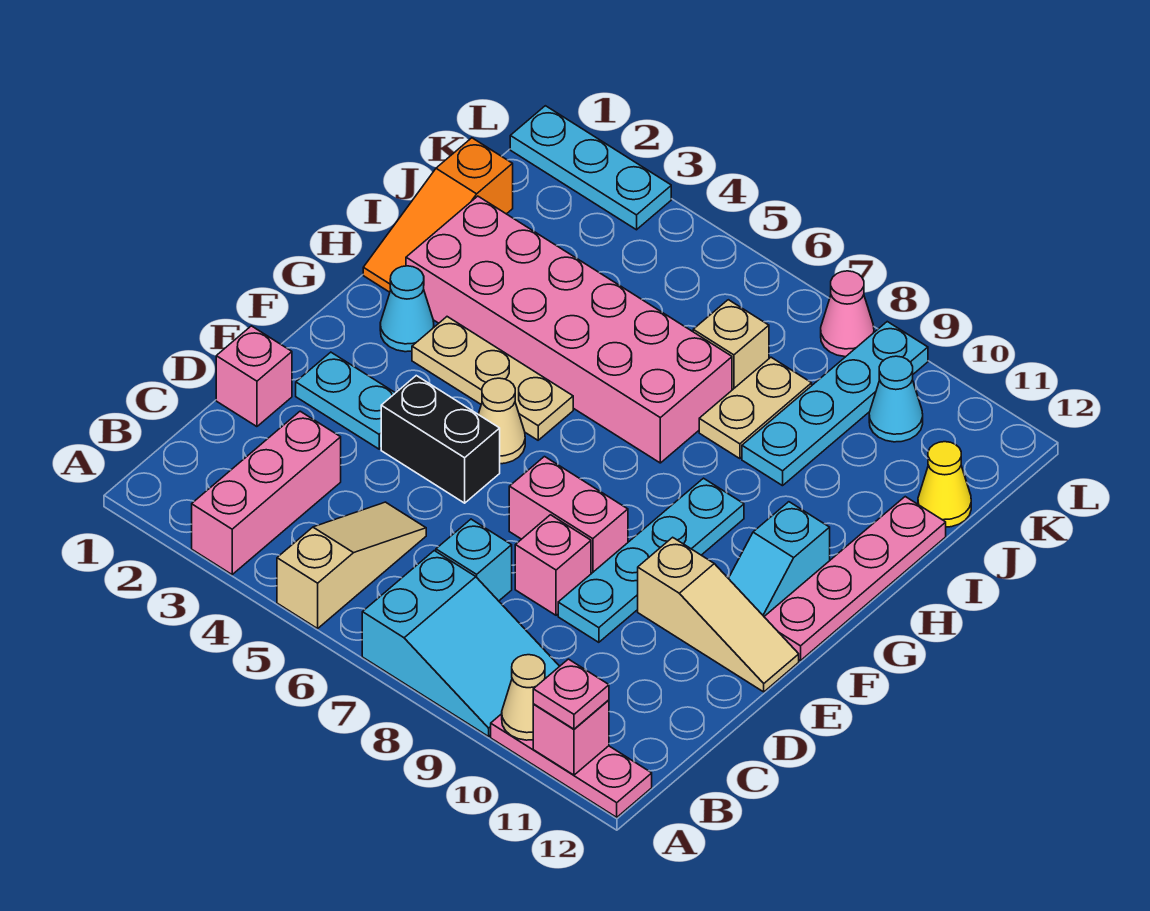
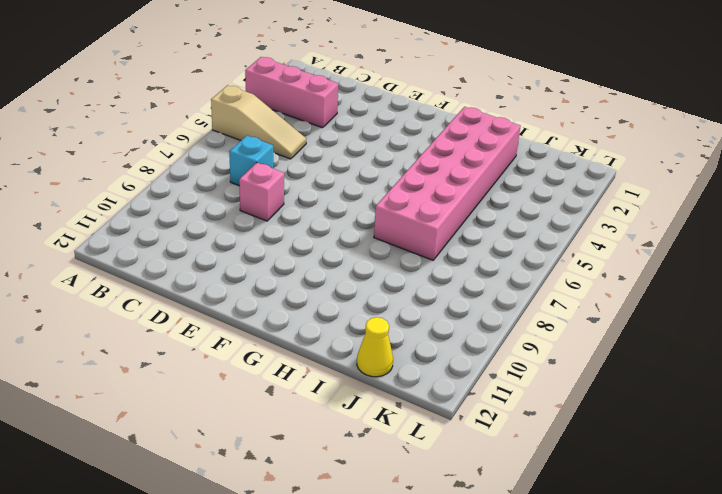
none -> cyan slope A7:B9 level 1 top 7
none -> pink plate A10:A12 level 1
none -> pink brick D1 level 1

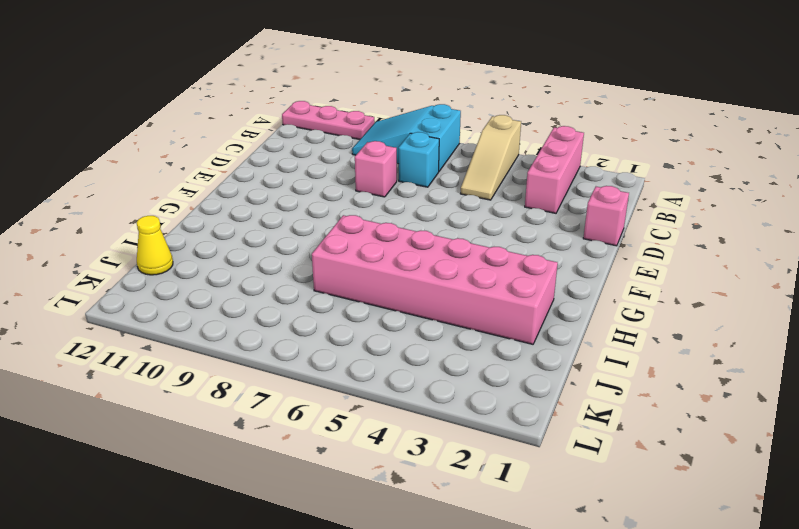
none -> cyan plate D9:G9 level 1
none -> cyan plate E2:E3 level 1
none -> black brick E4:E5 level 1

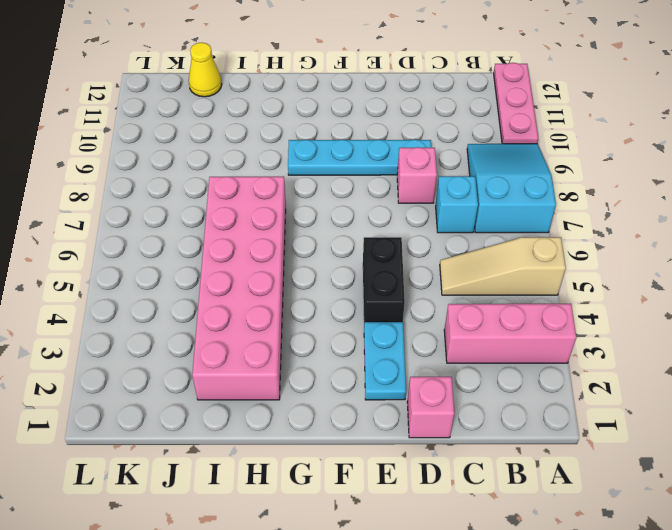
none -> pink brick E7:E8 level 1
none -> tan slope E10:E12 level 1 top 10
none -> tan cone F5 level 1

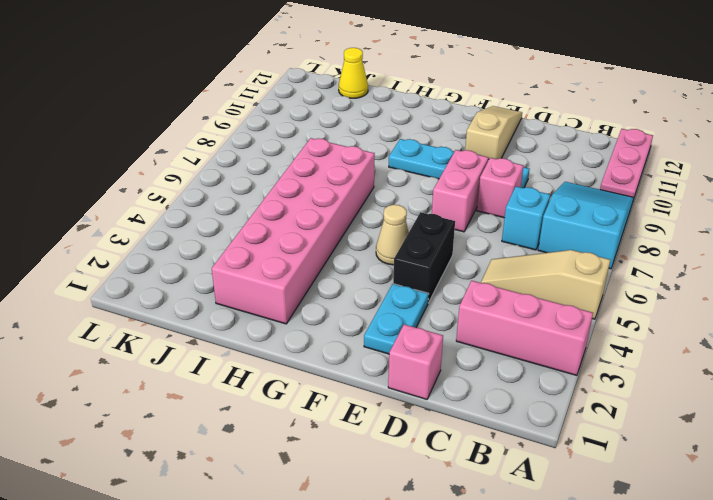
none -> cyan slope F11:G11 level 1 top G
none -> pink plate F12:I12 level 1
none -> cyan cone G2 level 1

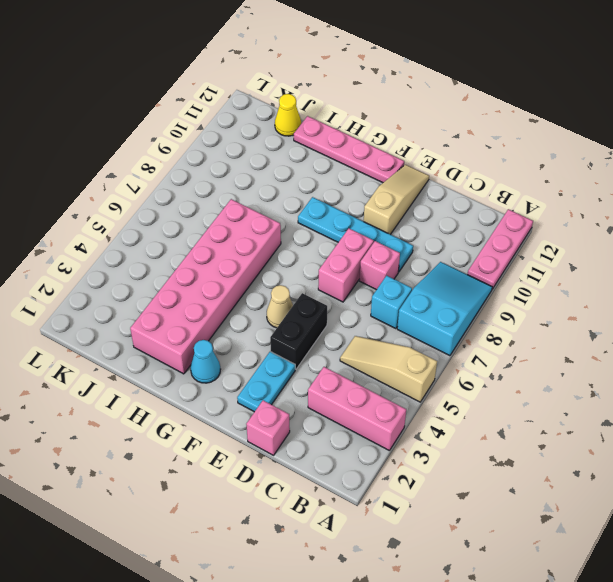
none -> cyan slope F11:G11 level 1 top G
none -> tan plate G3:G5 level 1
none -> orange slope H1:J1 level 1 top J

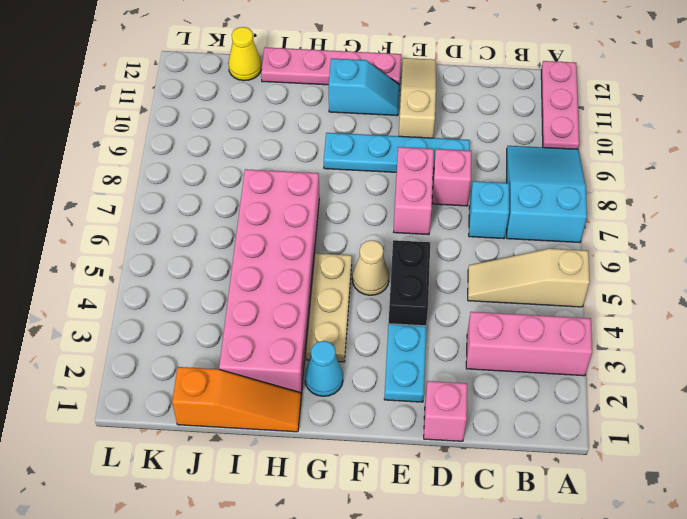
none -> tan plate I8:J8 level 1
none -> cyan plate I9:L9 level 1
none -> tan brick J7 level 1

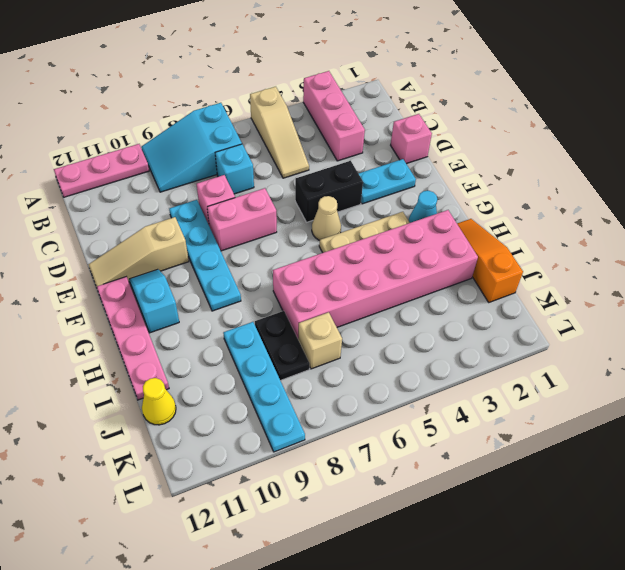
black plate I8:J8 level 1 -> tan plate I8:J8 level 1
none -> cyan cone K10 level 1
none -> cyan plate L1:L3 level 1
none -> pink cone L8 level 1

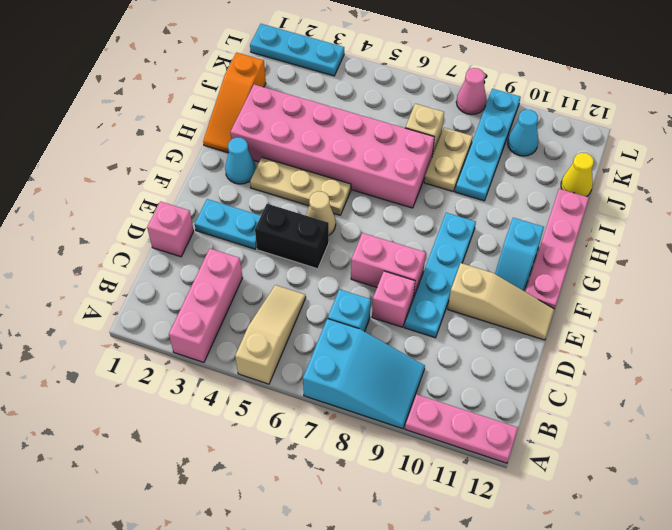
none -> tan cone A10 level 2
none -> pink brick A11 level 2
none -> pink plate A11 level 3

